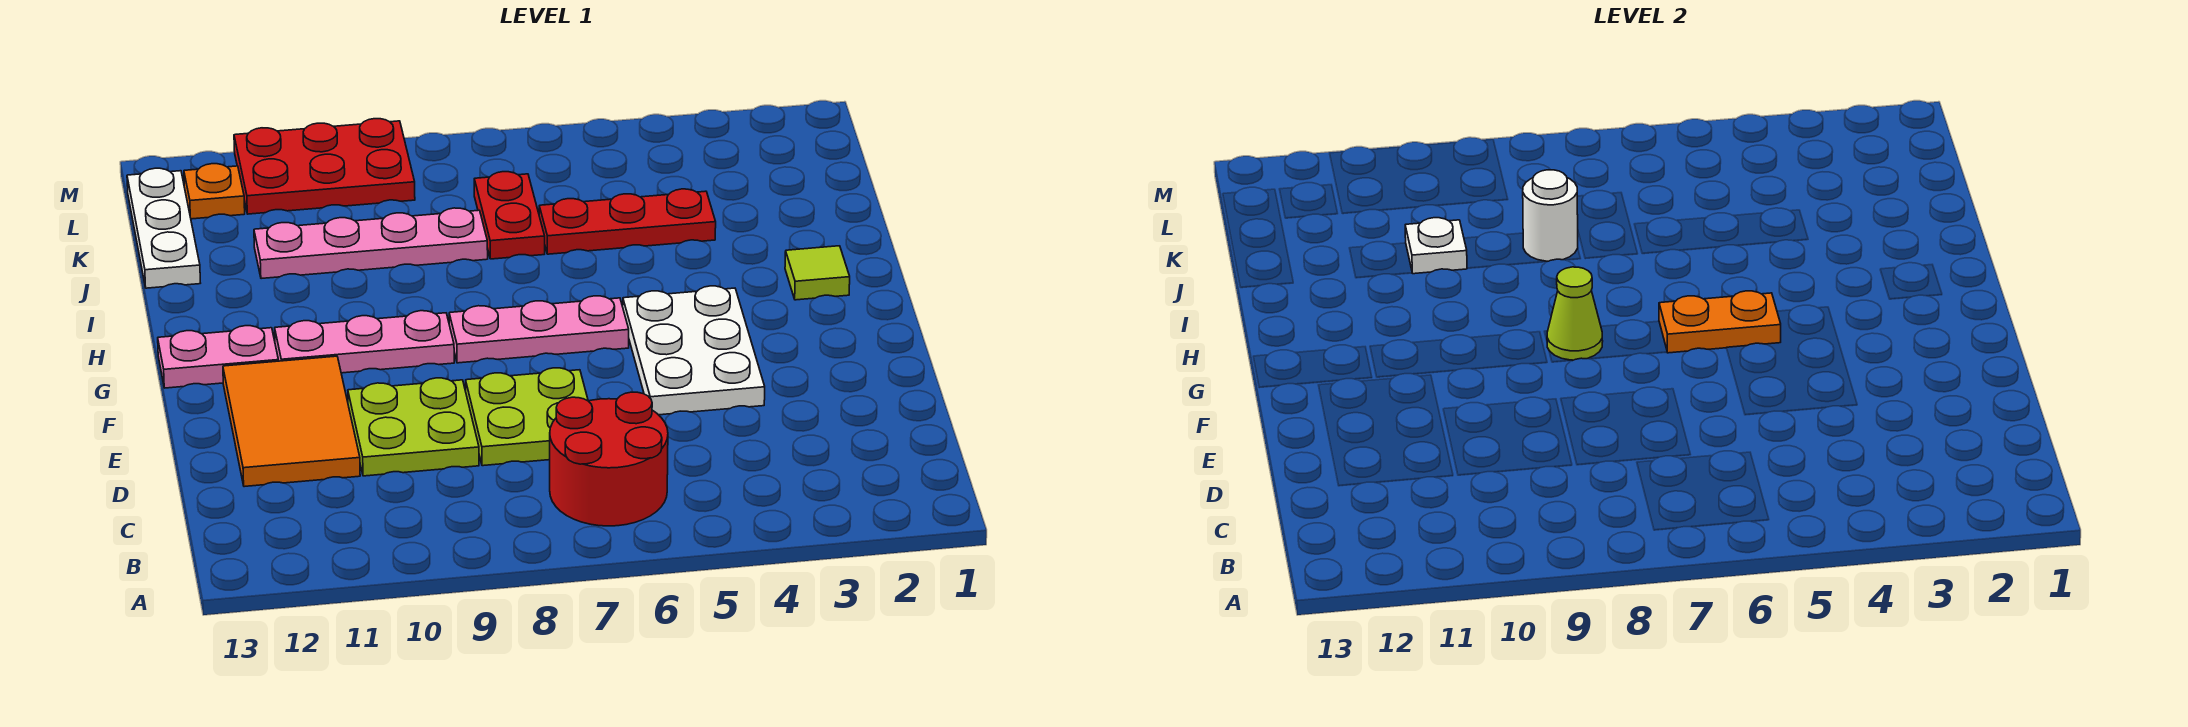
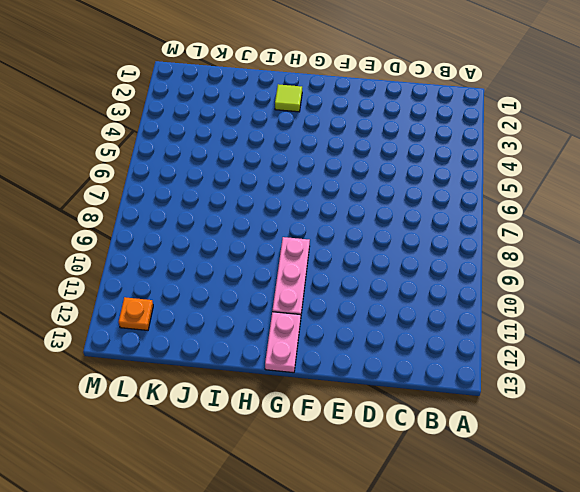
none -> red round brick B6:C7 level 1
none -> lime plate D7:E8 level 1
none -> lime plate D9:E10 level 1

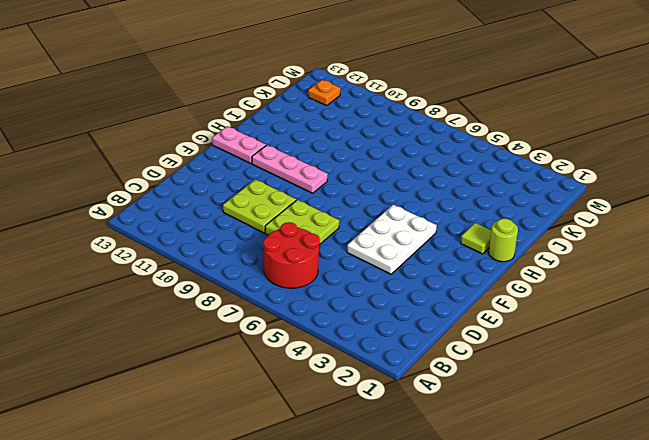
lime round brick H1 level 1 -> none
none -> orange tile D11:F12 level 1
none -> pink plate G6:G8 level 1
none -> red plate J4:J6 level 1

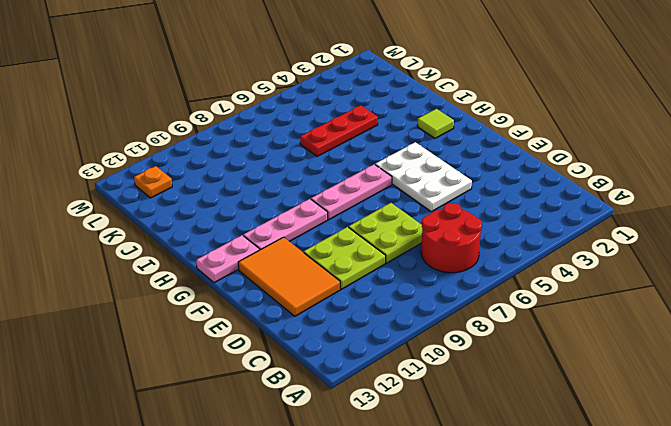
none -> red plate J7:K7 level 1
none -> pink plate J8:J11 level 1
none -> white plate J13:L13 level 1

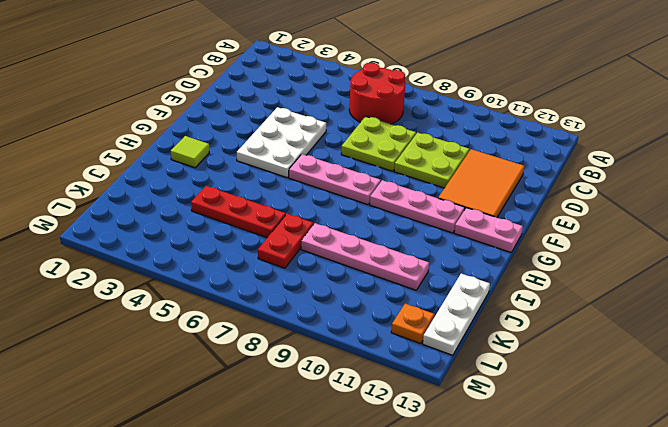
none -> red plate L9:M11 level 1
none -> orange plate G5:G6 level 2
none -> lime cone G8 level 2

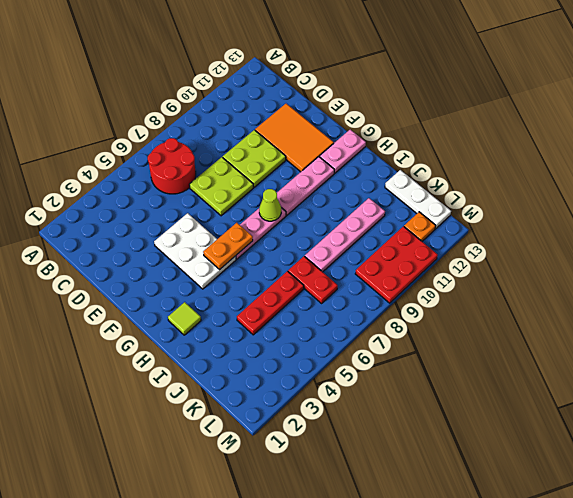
none -> white round brick J8 level 2
none -> white plate J10 level 2

